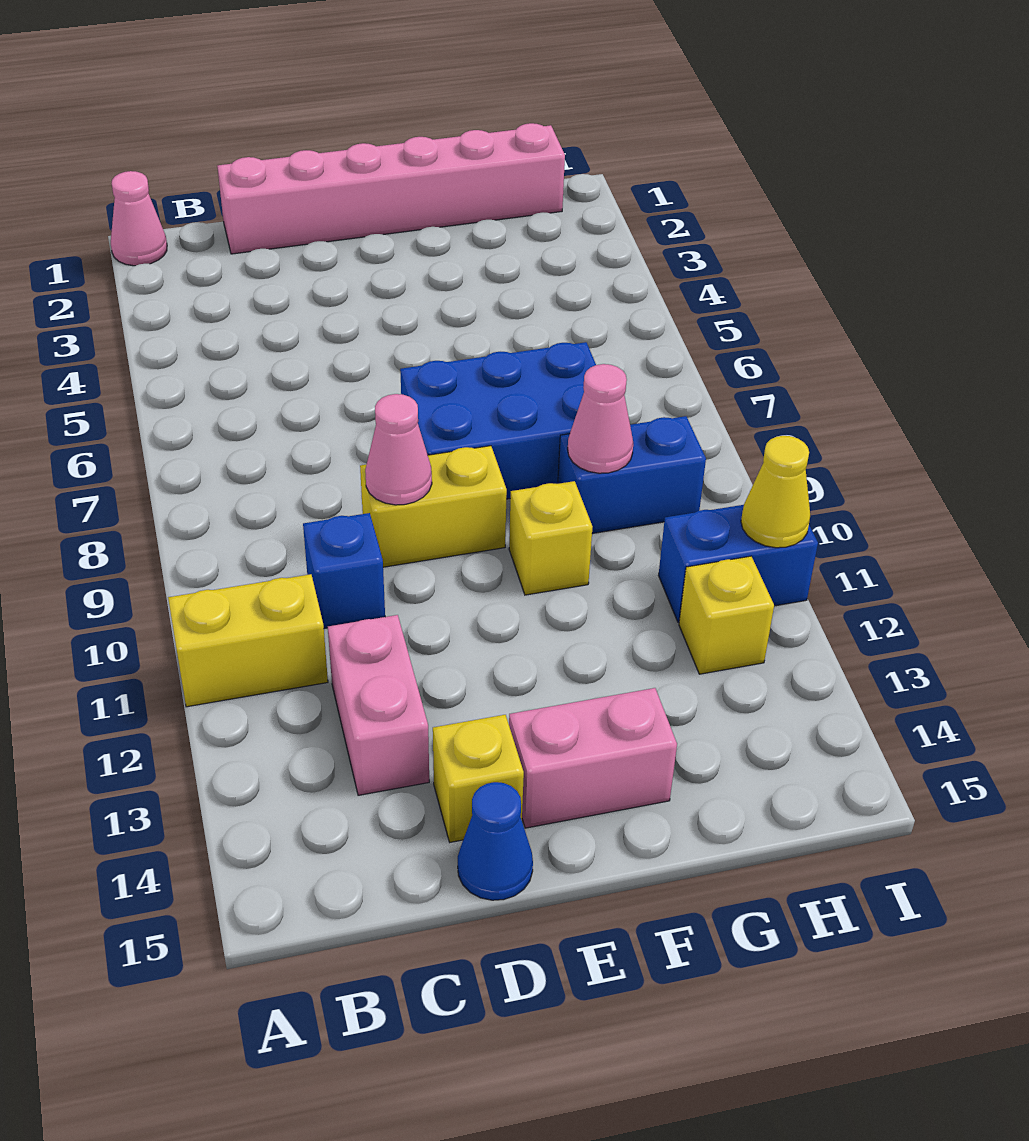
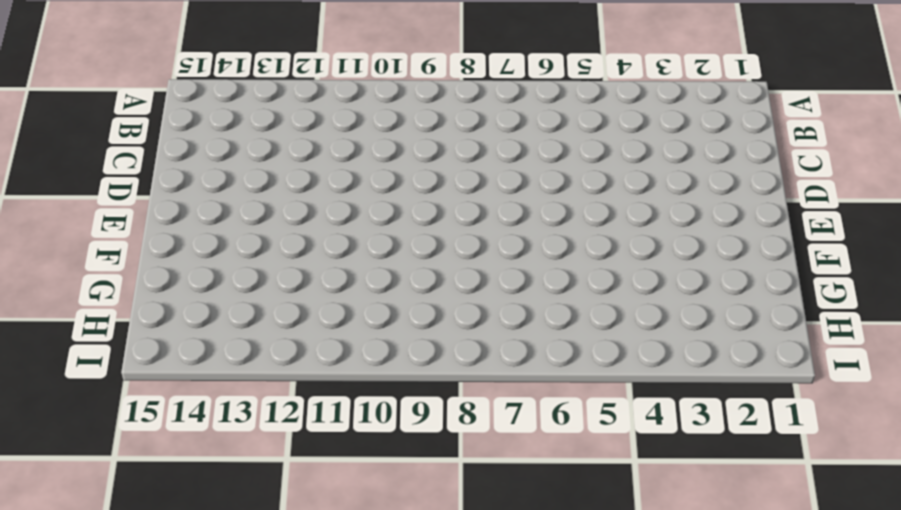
none -> pink cone A1 level 1
none -> yellow brick A11:B11 level 1
none -> pink brick C1:H1 level 1

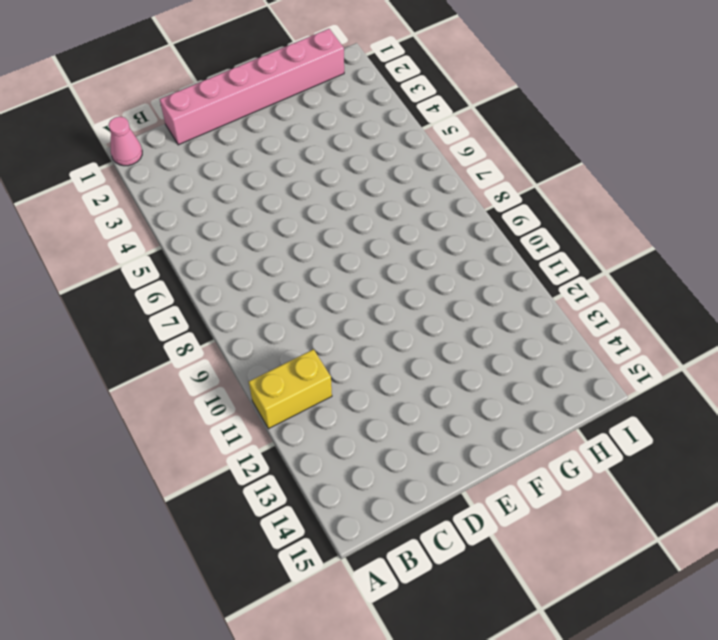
none -> blue brick C10 level 1
none -> pink brick C12:C13 level 1
none -> yellow brick D9:E9 level 1

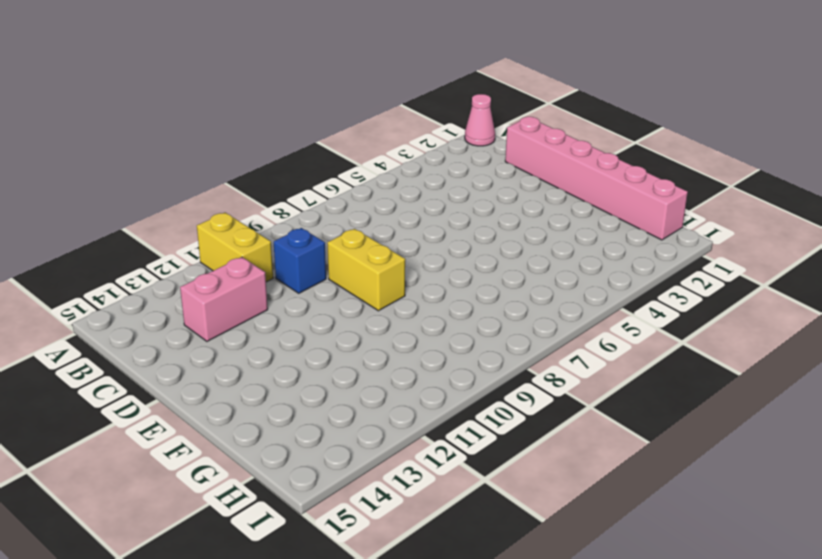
none -> yellow brick D14 level 1
none -> blue cone D15 level 1
none -> blue brick E7:G8 level 1

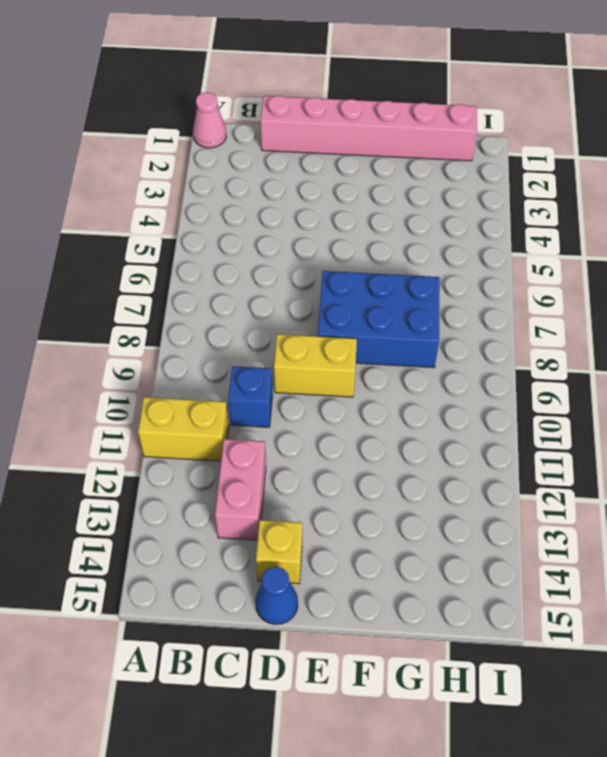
none -> pink brick E14:F14 level 1
none -> yellow brick F10 level 1
none -> blue brick G9:H9 level 1

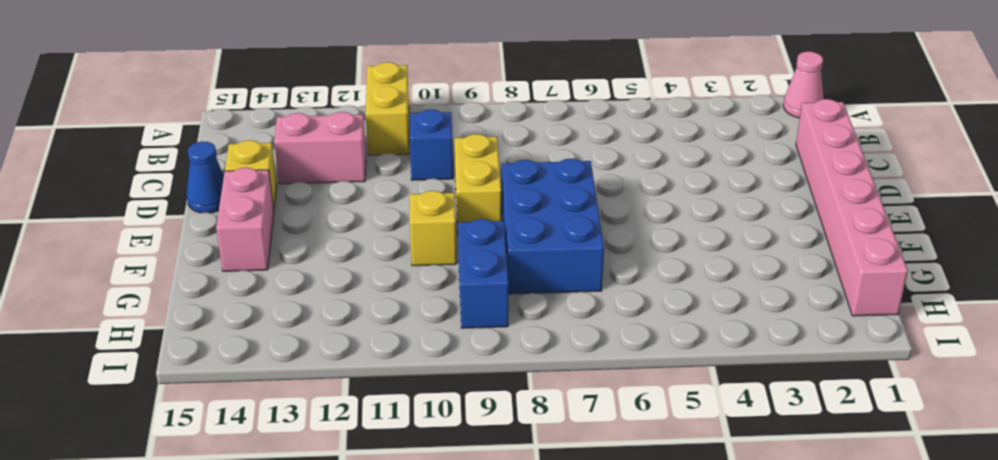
none -> blue brick H11:I11 level 1
none -> yellow brick H12 level 1
none -> pink cone D9 level 2

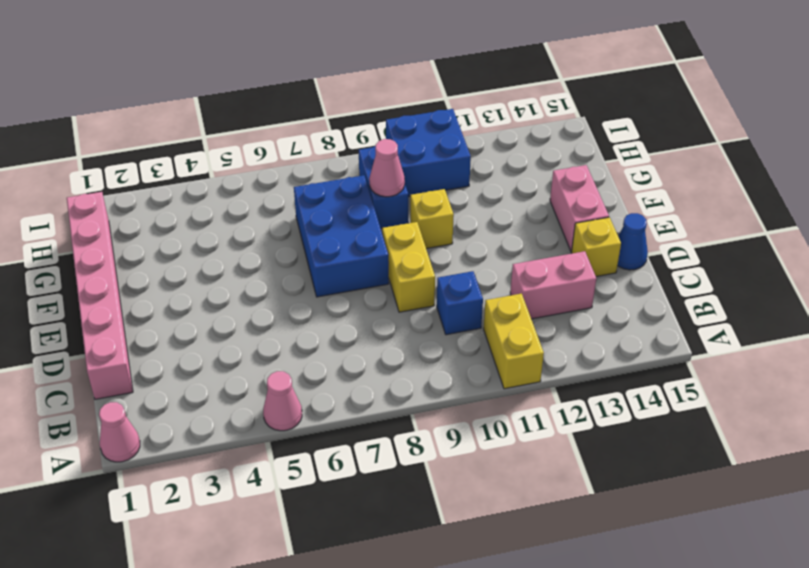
pink cone A5 level 1 -> pink cone D9 level 2
blue brick H10:I11 level 1 -> blue brick H11:I11 level 1
none -> yellow brick H12 level 1
none -> yellow cone I11 level 2

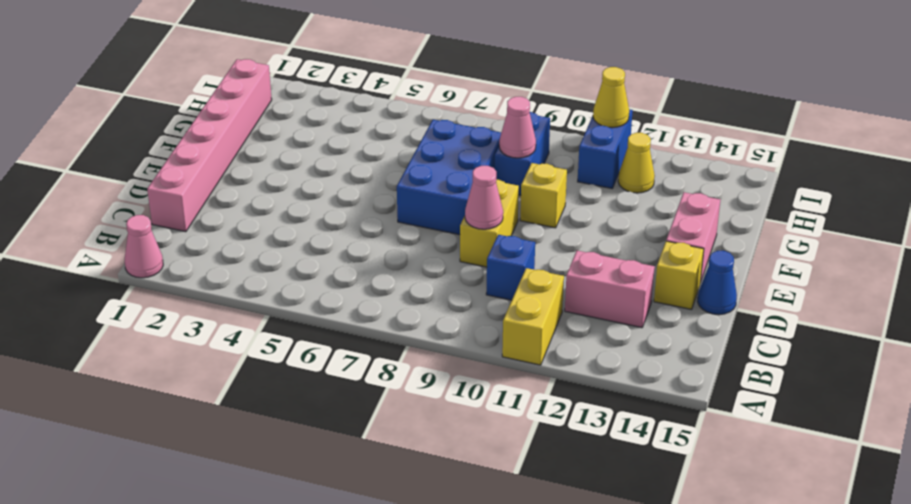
yellow cone H12 level 1 -> yellow brick H12 level 1

